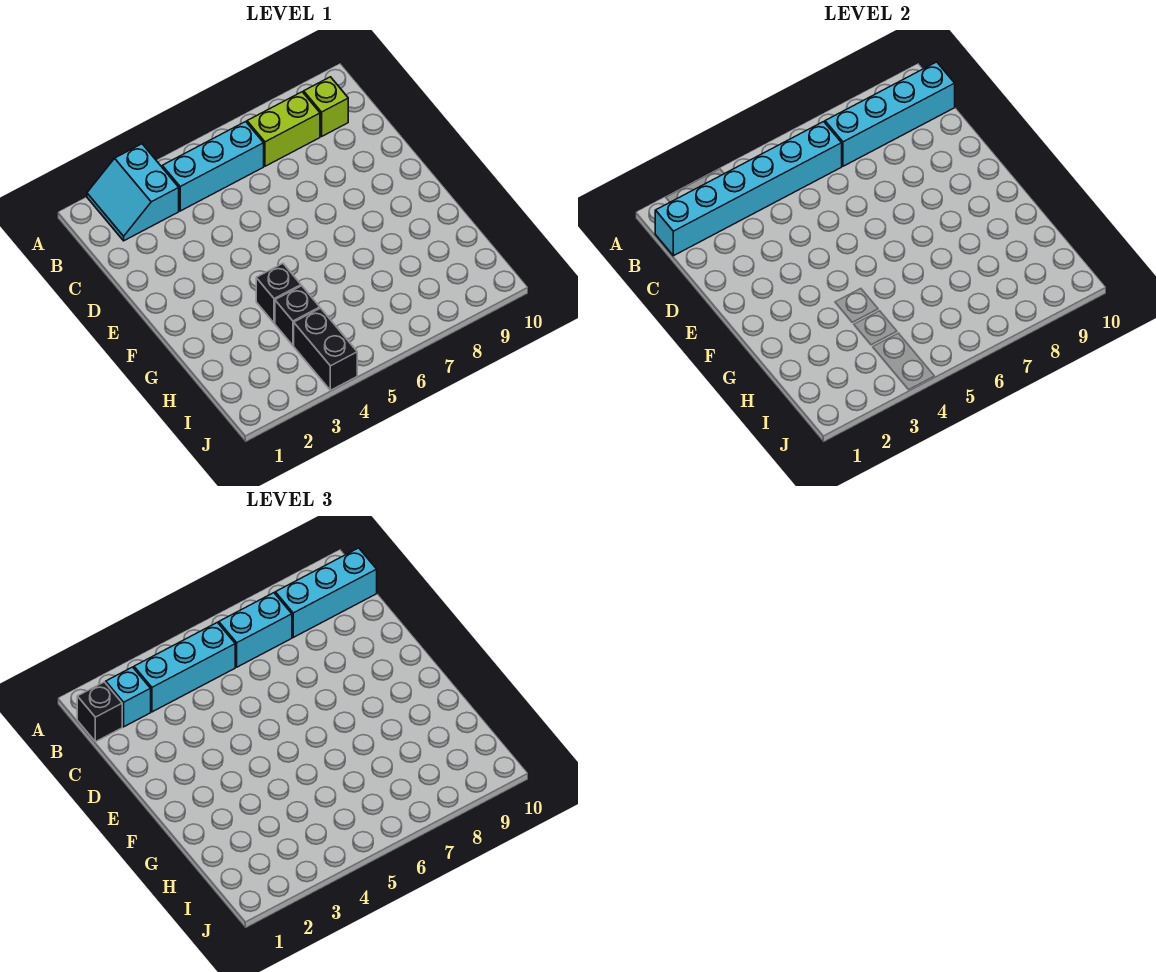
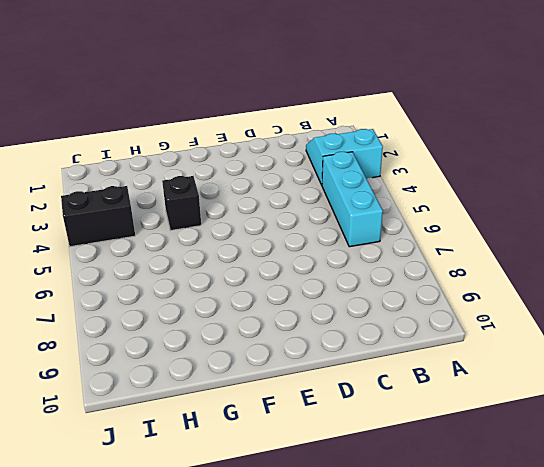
none -> lime brick B7:B8 level 1
none -> lime brick B9 level 1
none -> black brick H4 level 1

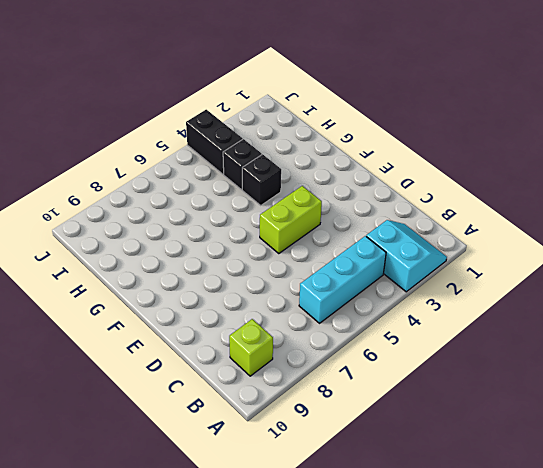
lime brick E4:E5 level 1 -> lime brick B7:B8 level 1
none -> cyan brick B1:B6 level 2
none -> cyan brick B7:B10 level 2
none -> black brick B1 level 3

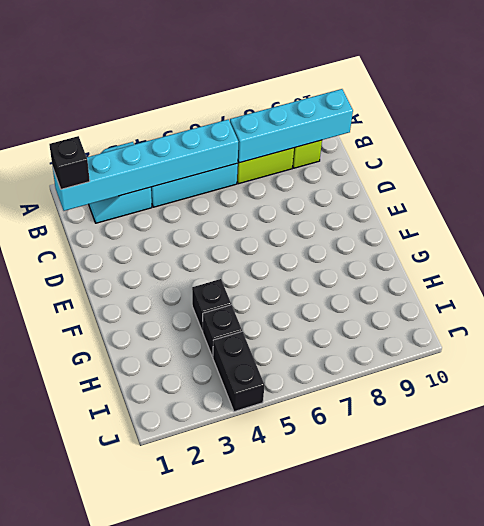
none -> cyan brick B2 level 3
none -> cyan brick B3:B5 level 3
none -> cyan brick B6:B7 level 3

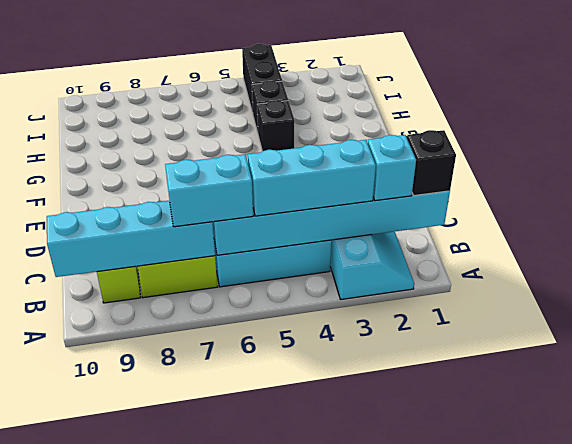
none -> cyan brick B8:B10 level 3

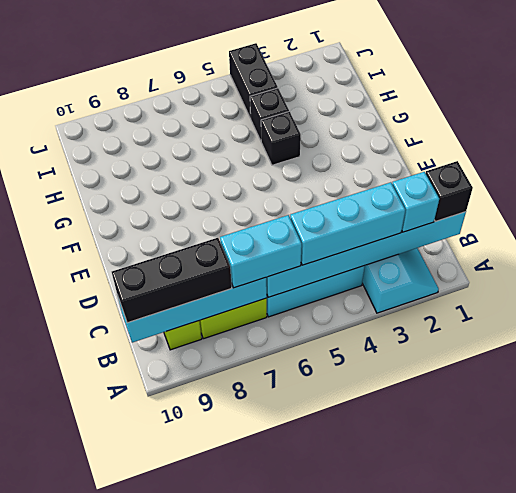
black brick B8:B10 level 3 -> cyan brick B8:B10 level 3

